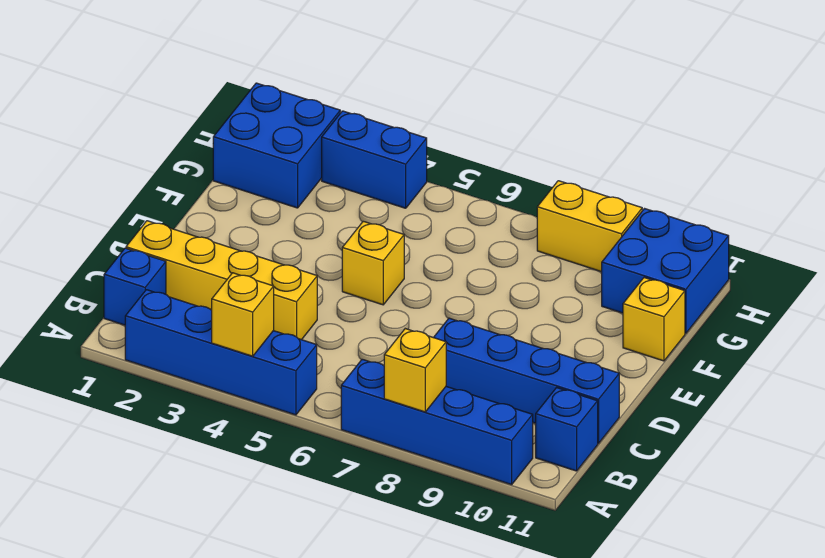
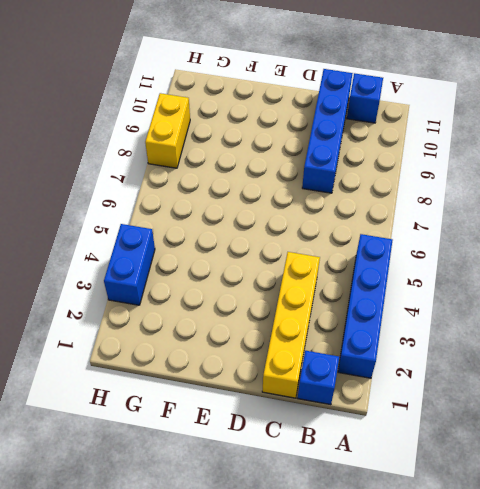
none -> blue brick A7:A10 level 1
none -> yellow brick E5 level 1
none -> yellow brick F11 level 1

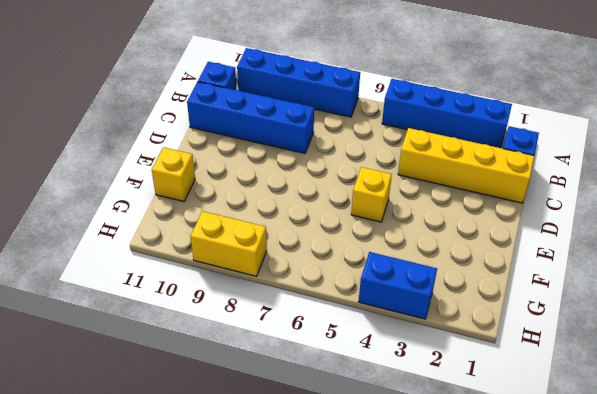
none -> blue brick G1:H2 level 1
none -> blue brick G10:H11 level 1
none -> yellow brick A4 level 2

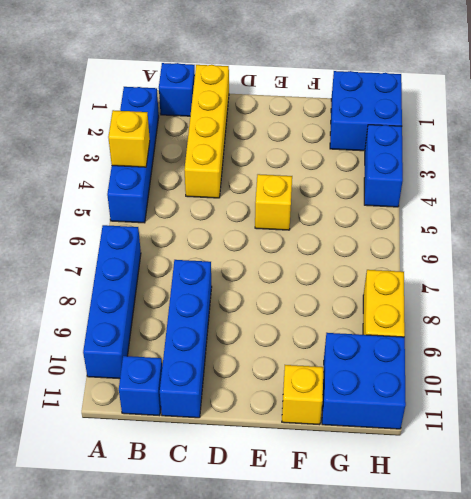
none -> yellow brick A8 level 2

